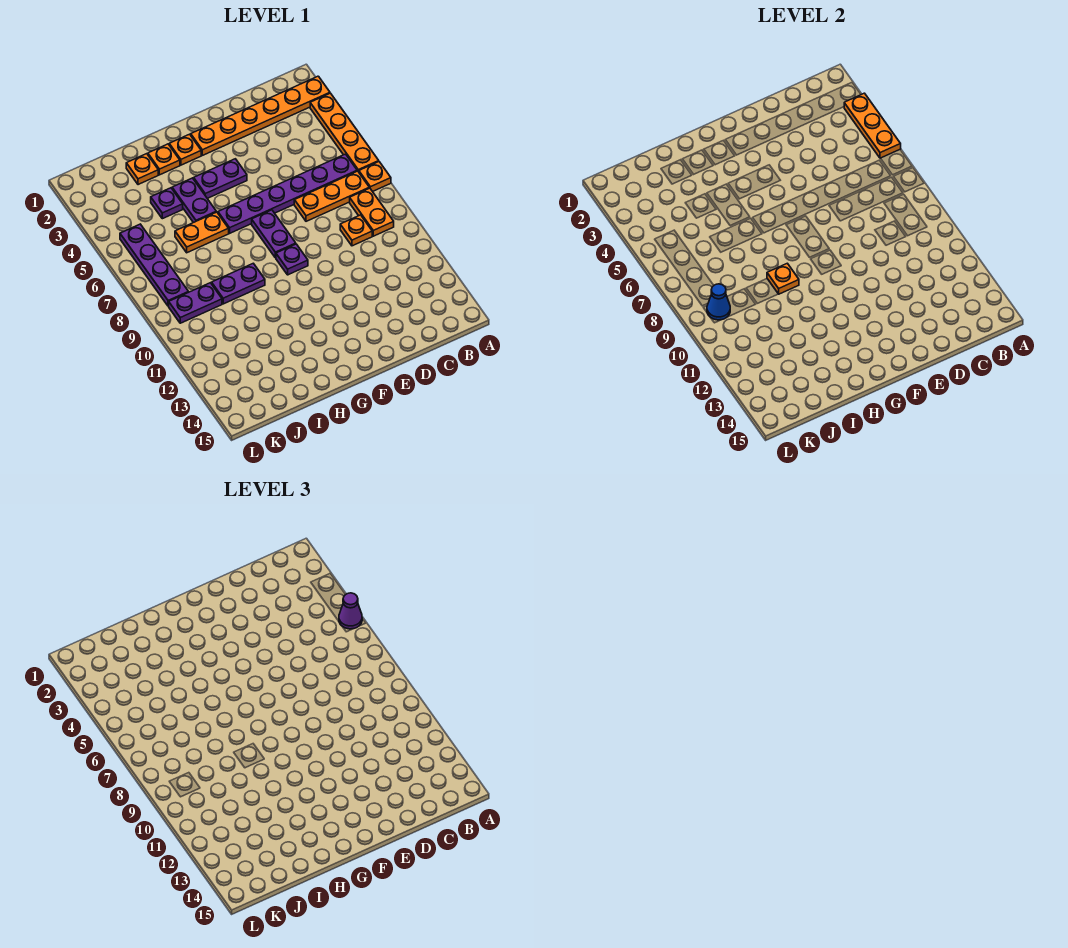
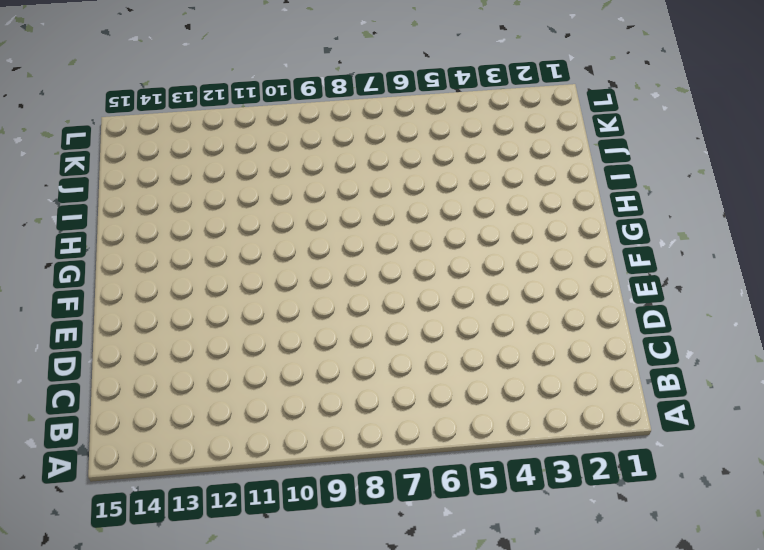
none -> orange plate A2:F2 level 1
none -> orange plate A3:A6 level 1
none -> orange plate A7 level 1

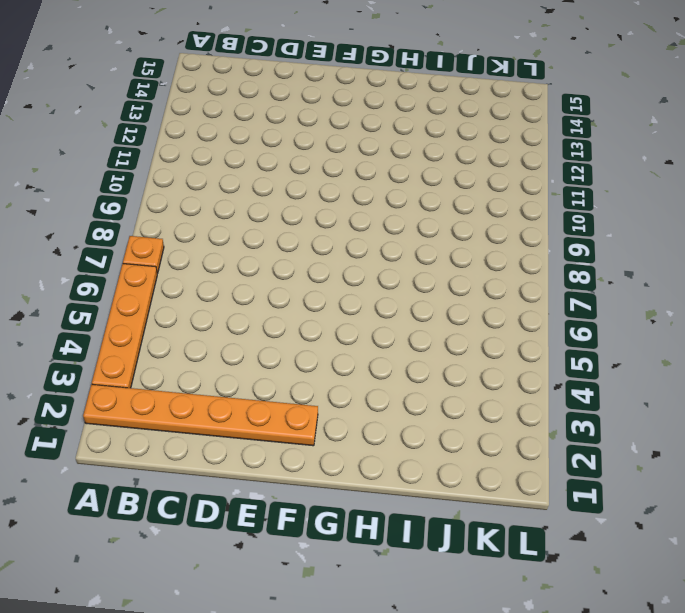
none -> purple plate B6:G6 level 1
none -> orange plate B7:D7 level 1
none -> orange plate B8:B9 level 1

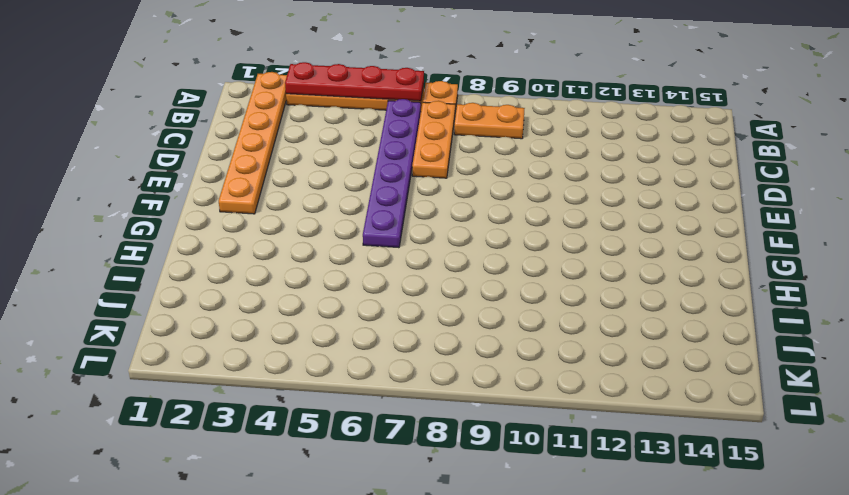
red plate A3:A6 level 2 -> orange plate A3:A5 level 2
none -> orange plate C9 level 1
none -> purple plate F4:G4 level 1
none -> purple plate F7:F8 level 1

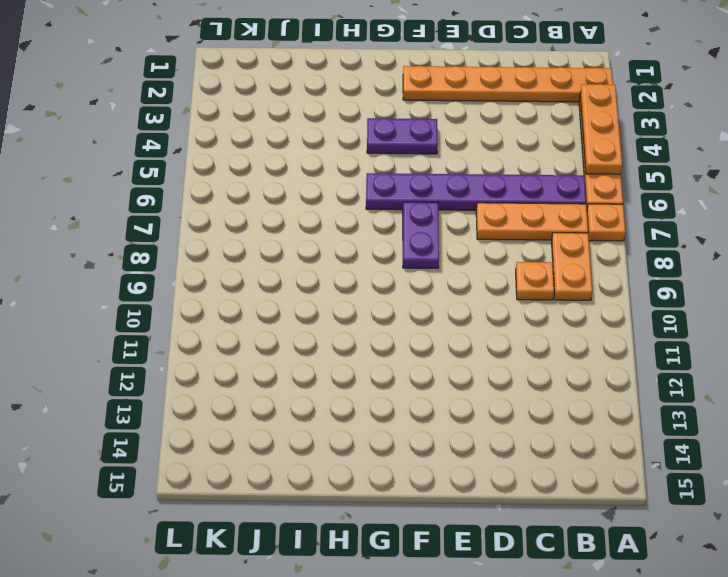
none -> purple plate F9 level 1
none -> orange plate G2 level 1
none -> orange plate H2 level 1

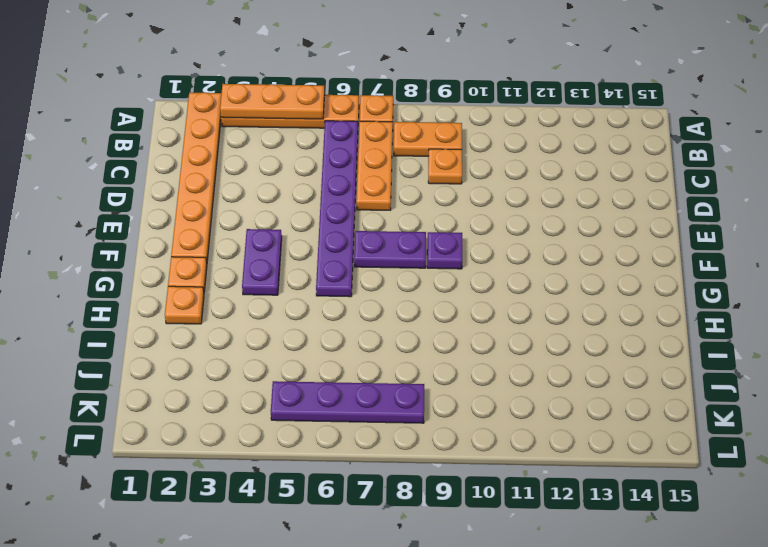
none -> purple plate H4:H5 level 1
none -> orange plate H6:I6 level 1
none -> purple plate H9:I9 level 1

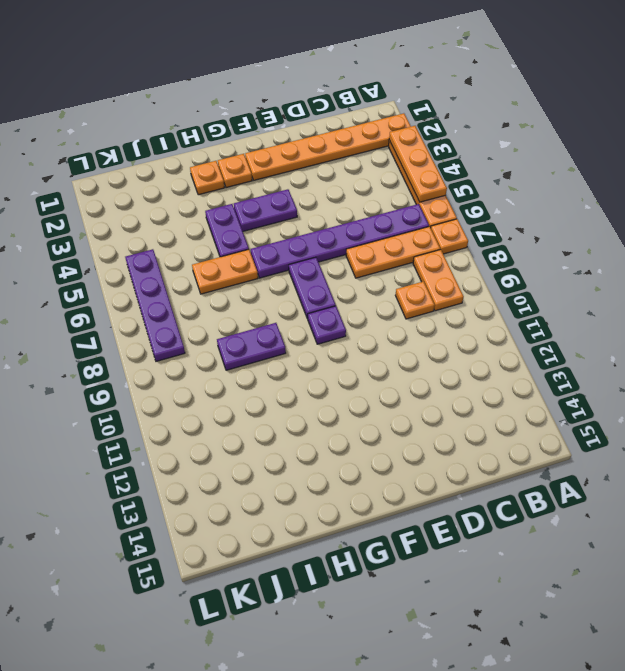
none -> orange plate I2 level 1
none -> purple plate I4 level 1
none -> purple plate J9:K9 level 1

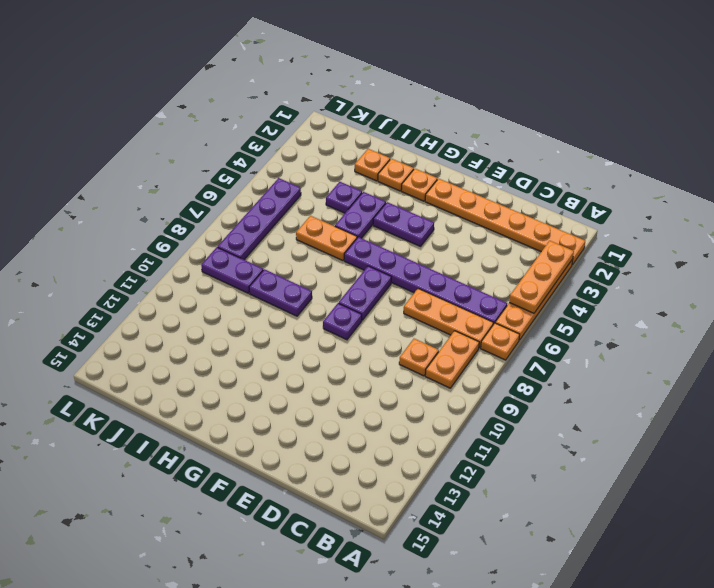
none -> orange plate H9 level 2
none -> blue cone K9 level 2
none -> purple cone A5 level 3

